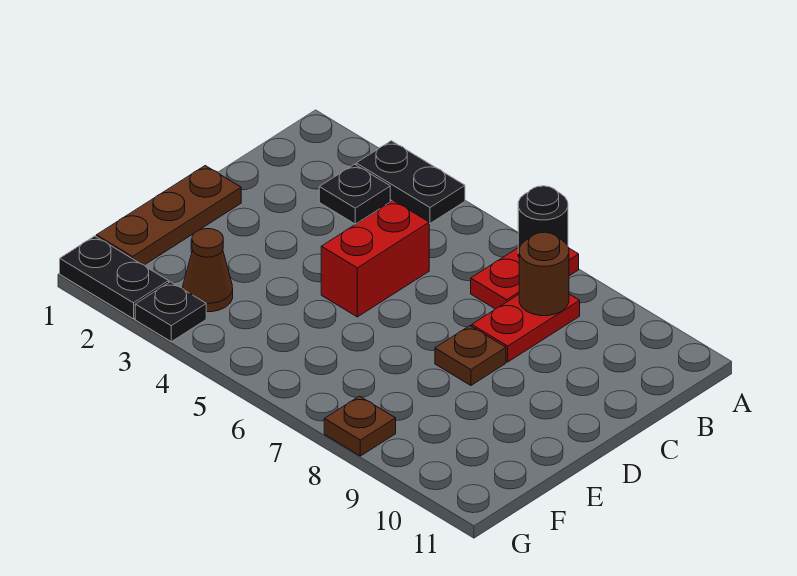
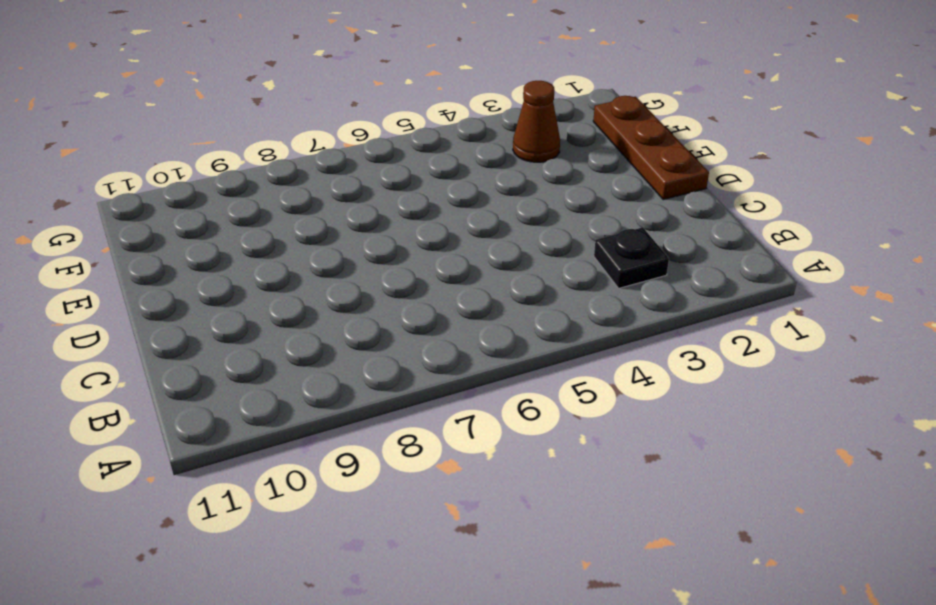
none -> black plate A3:A4 level 1
none -> red plate A7:B7 level 1
none -> red plate B8:C8 level 1

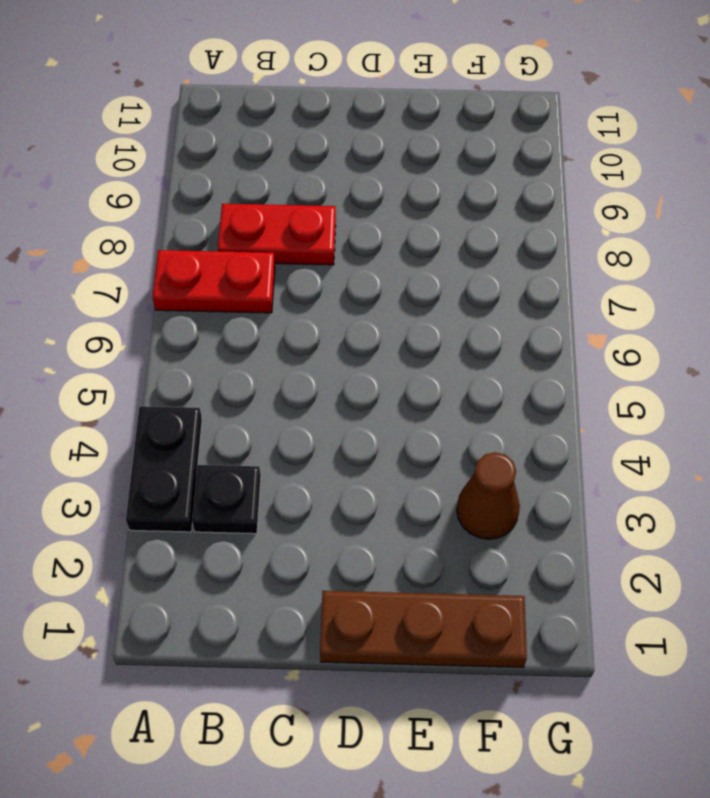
none -> red brick C5:D5 level 1
none -> brown plate D8 level 1
none -> black plate G1:G2 level 1

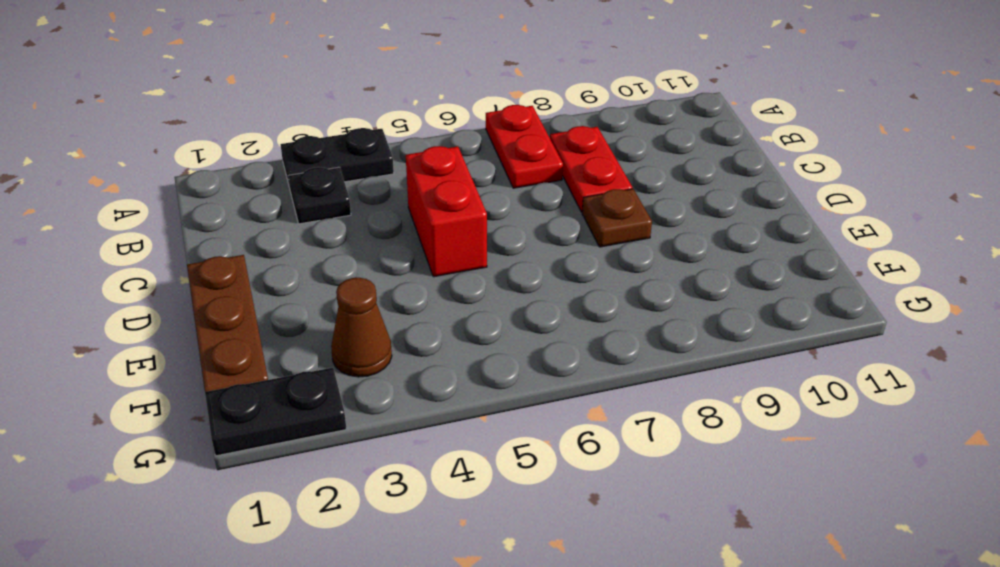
none -> black plate G3 level 1
none -> brown plate G8 level 1
none -> black round brick A7 level 2

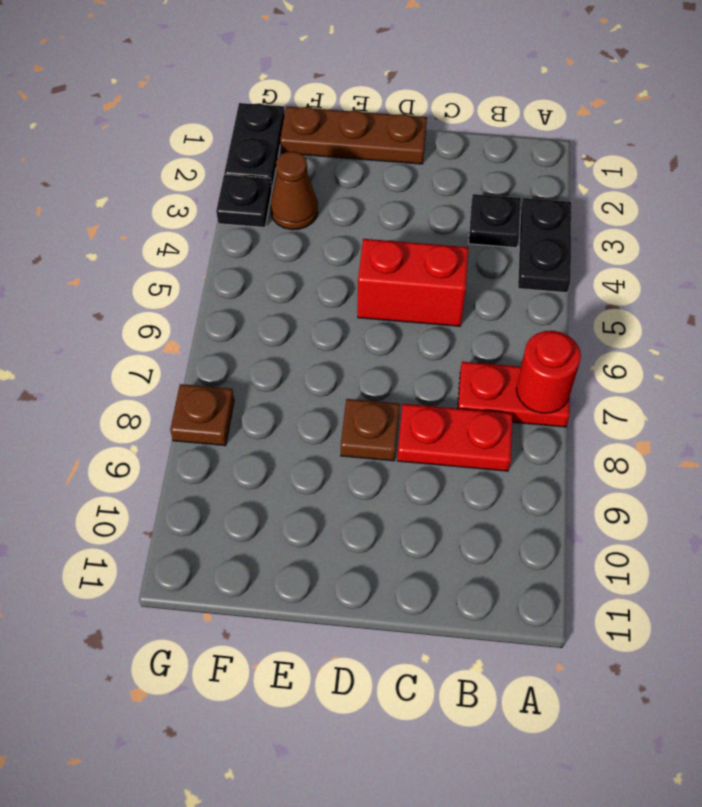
red round brick A7 level 2 -> black round brick A7 level 2
none -> brown round brick B8 level 2

